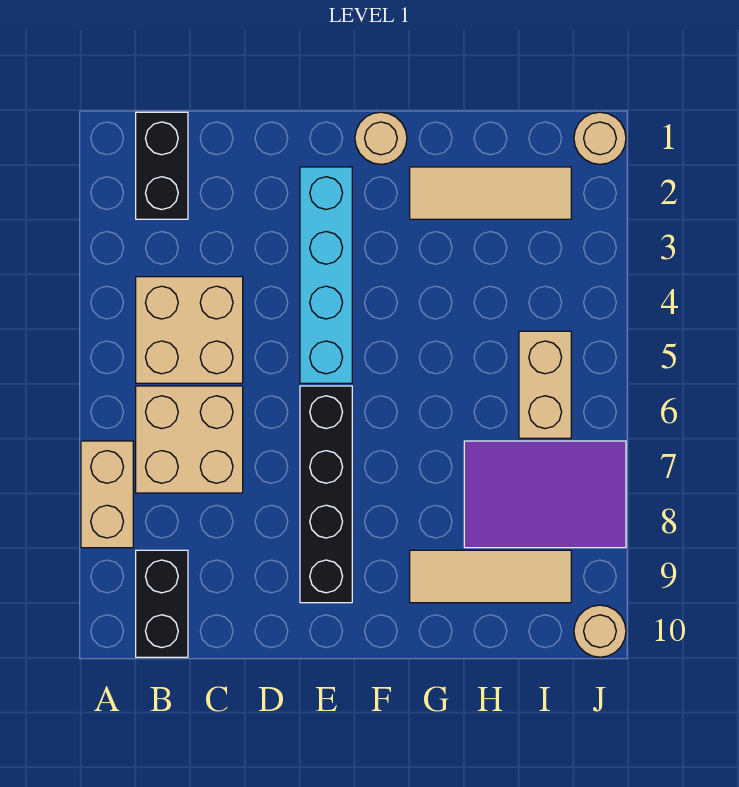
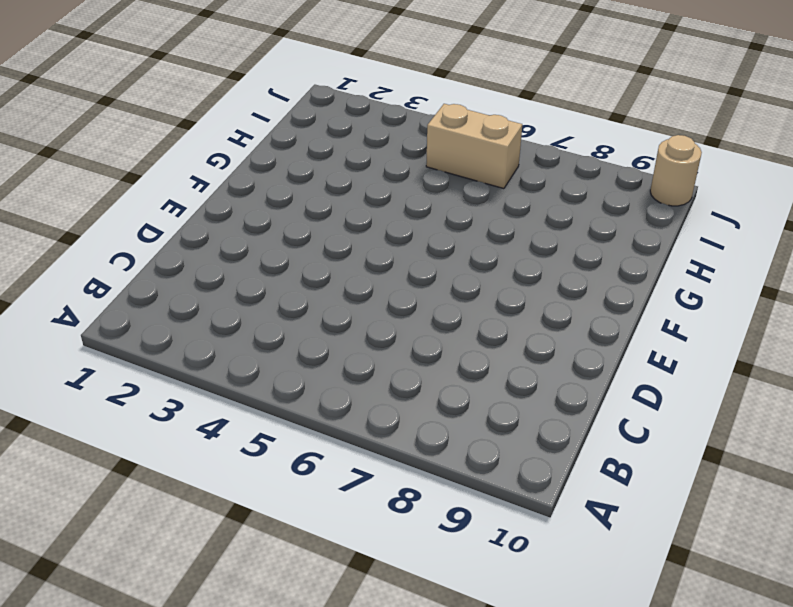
none -> tan brick A7:A8 level 1
none -> black brick B1:B2 level 1
none -> tan brick B4:C5 level 1

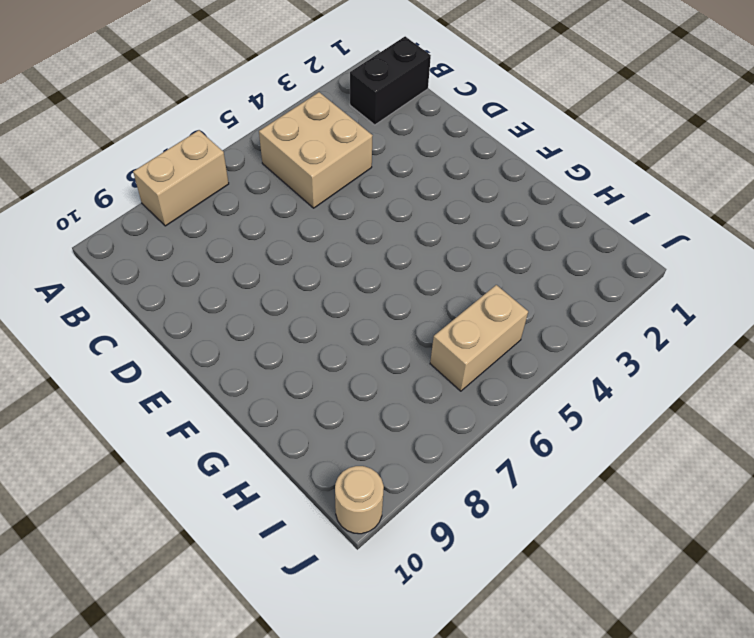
none -> tan brick B6:C7 level 1
none -> black brick B9:B10 level 1
none -> cyan brick E2:E5 level 1

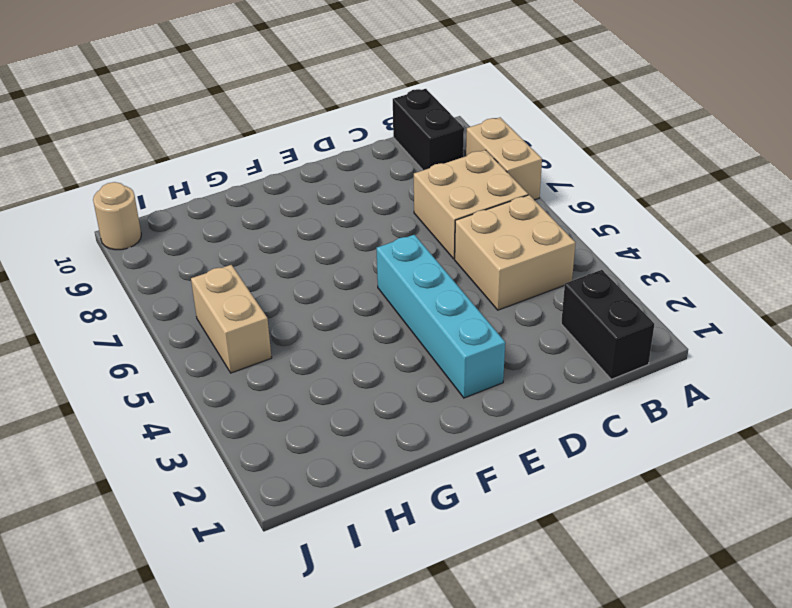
none -> black brick E6:E9 level 1
none -> tan round brick F1 level 1
none -> tan tile G2:I2 level 1

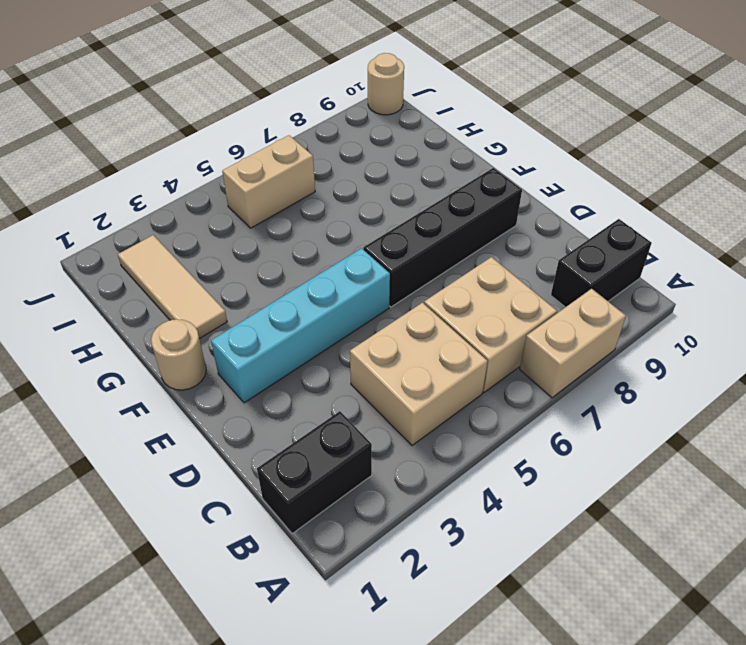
none -> tan tile G9:I9 level 1
none -> purple tile H7:J8 level 1
none -> tan round brick J1 level 1

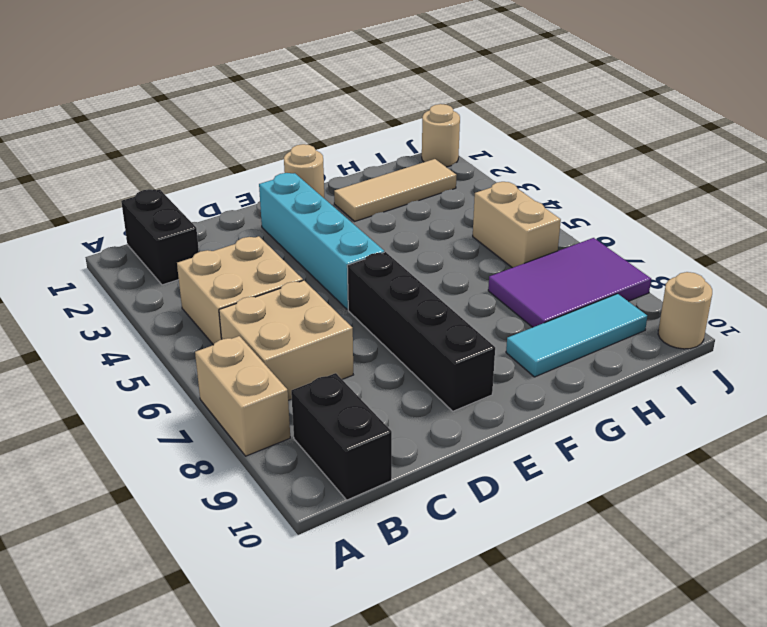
cyan tile G9:I9 level 1 -> tan tile G9:I9 level 1

